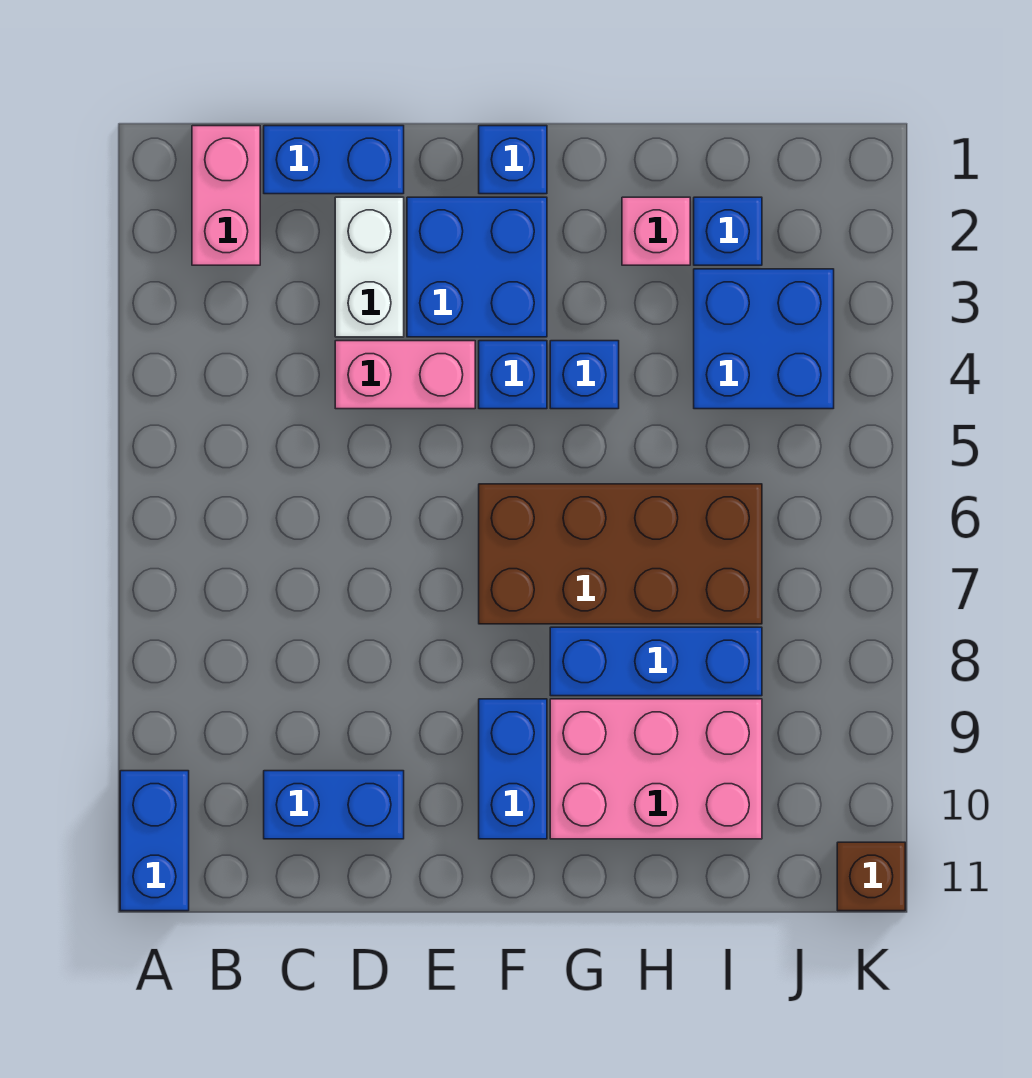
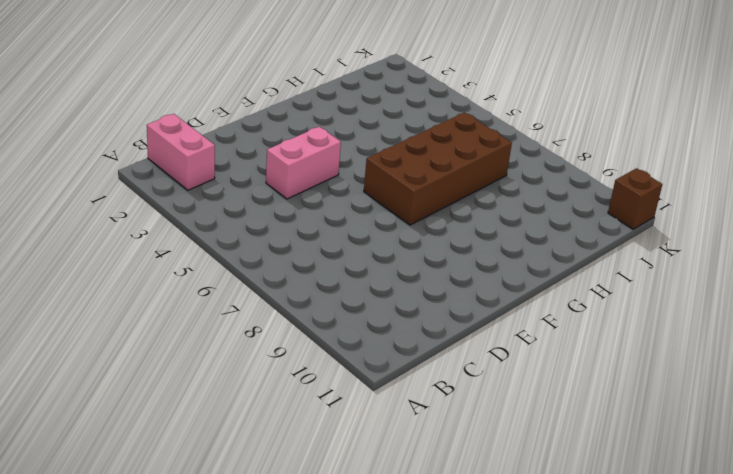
none -> blue brick A10:A11 level 1
none -> blue brick C1:D1 level 1
none -> blue brick C10:D10 level 1

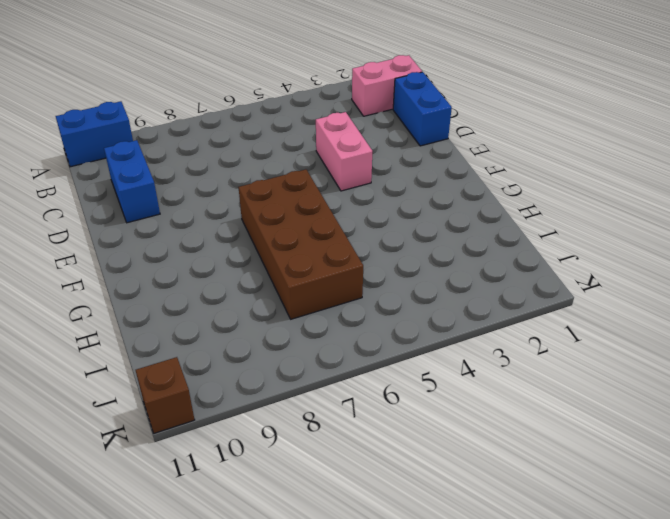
none -> white brick D2:D3 level 1
none -> blue brick E2:F3 level 1
none -> blue brick F1 level 1

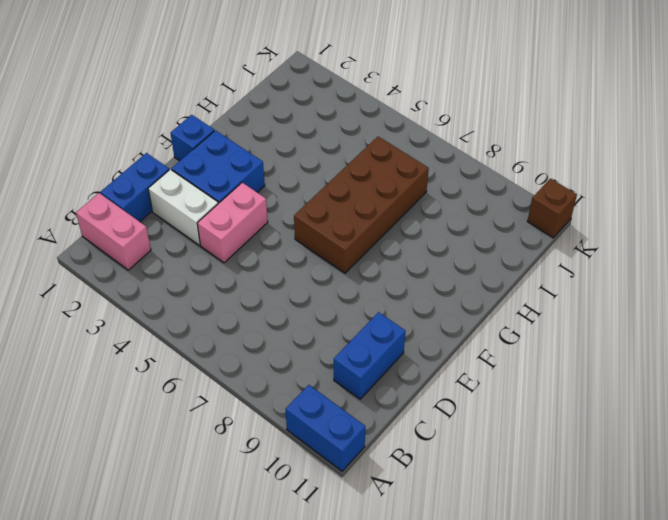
none -> blue brick F4 level 1
none -> blue brick F9:F10 level 1
none -> blue brick G4 level 1

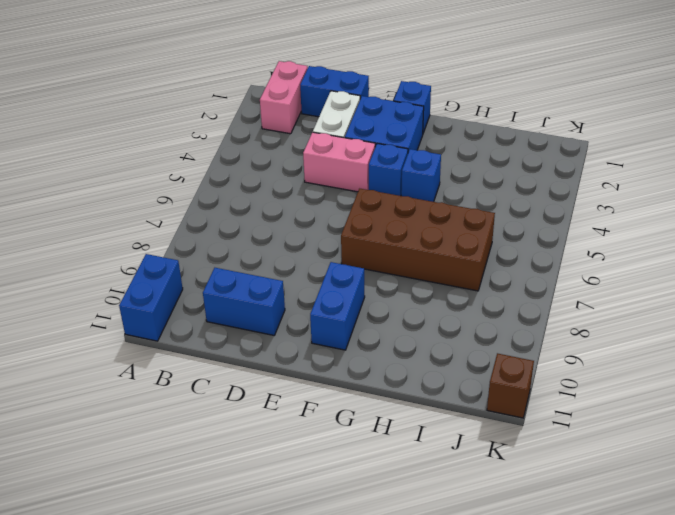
none -> blue brick G8:I8 level 1
none -> pink brick G9:I10 level 1
none -> pink brick H2 level 1

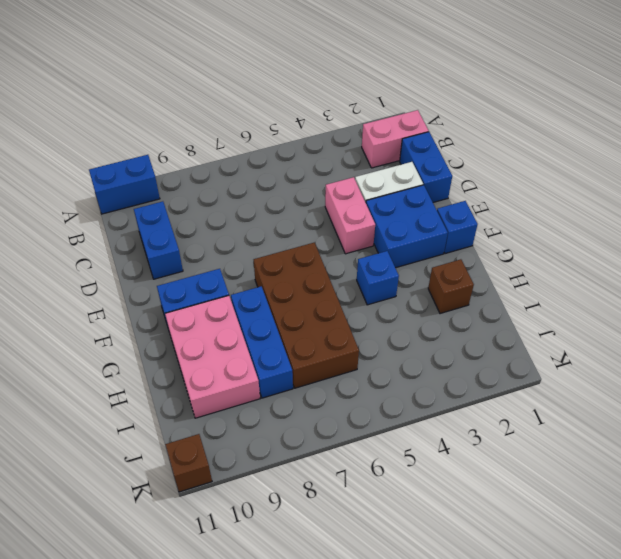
brown brick H2 level 1 -> pink brick H2 level 1
none -> blue brick F4 level 1
none -> blue brick I2 level 1
none -> blue brick I3:J4 level 1

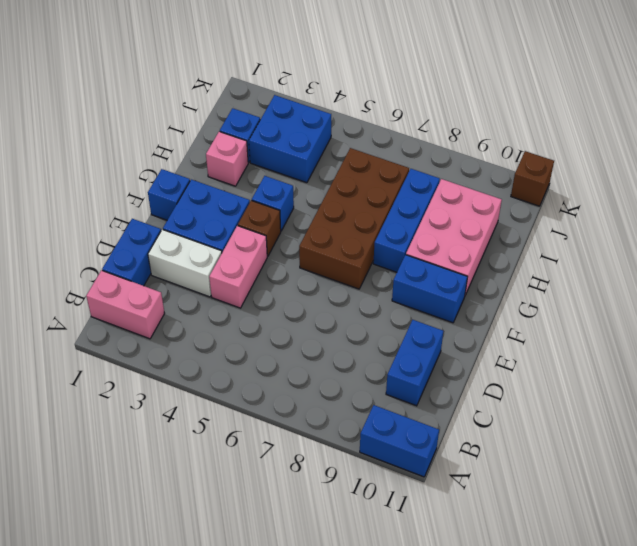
brown brick F4 level 1 -> blue brick F4 level 1

